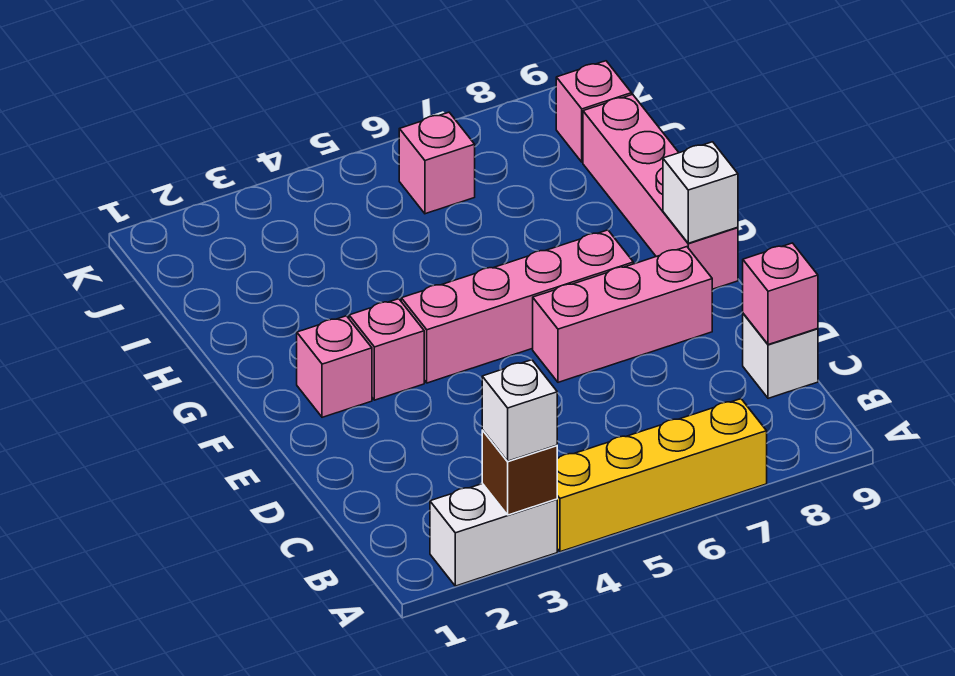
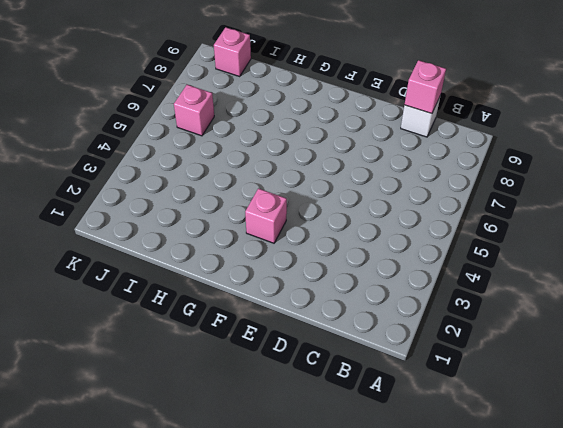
none -> white brick A2:A3 level 1
none -> yellow brick A4:A7 level 1
none -> pink brick E6:E8 level 1

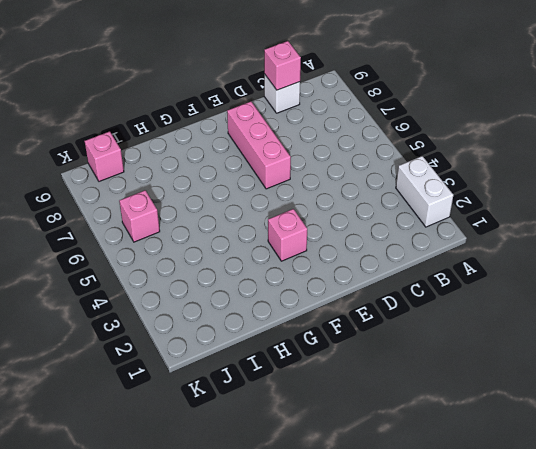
none -> yellow brick A4:A7 level 1
none -> pink brick F2 level 1
none -> pink brick F4:F7 level 1

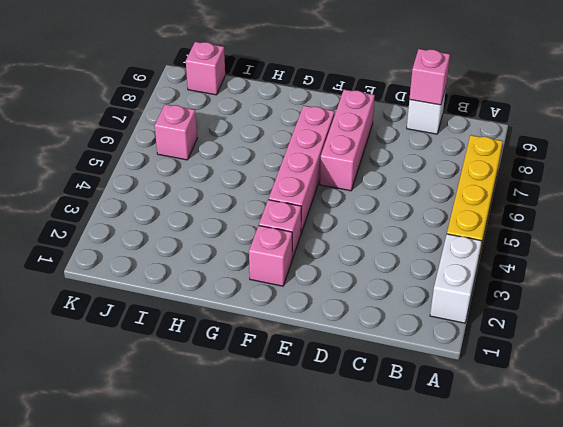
none -> pink brick F9:I9 level 1
none -> brown brick A3 level 2
none -> white brick F9 level 2

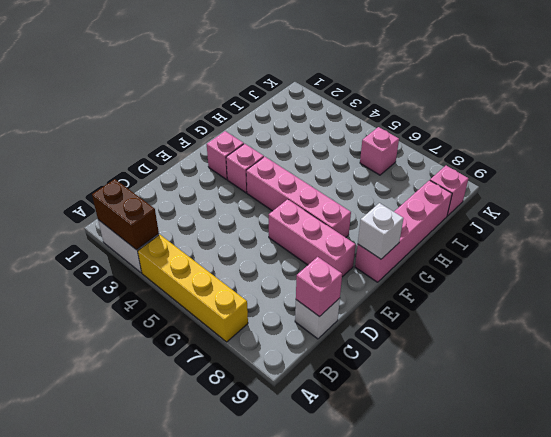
brown brick A2:A3 level 2 -> brown brick A3 level 2
none -> white brick A3 level 3

